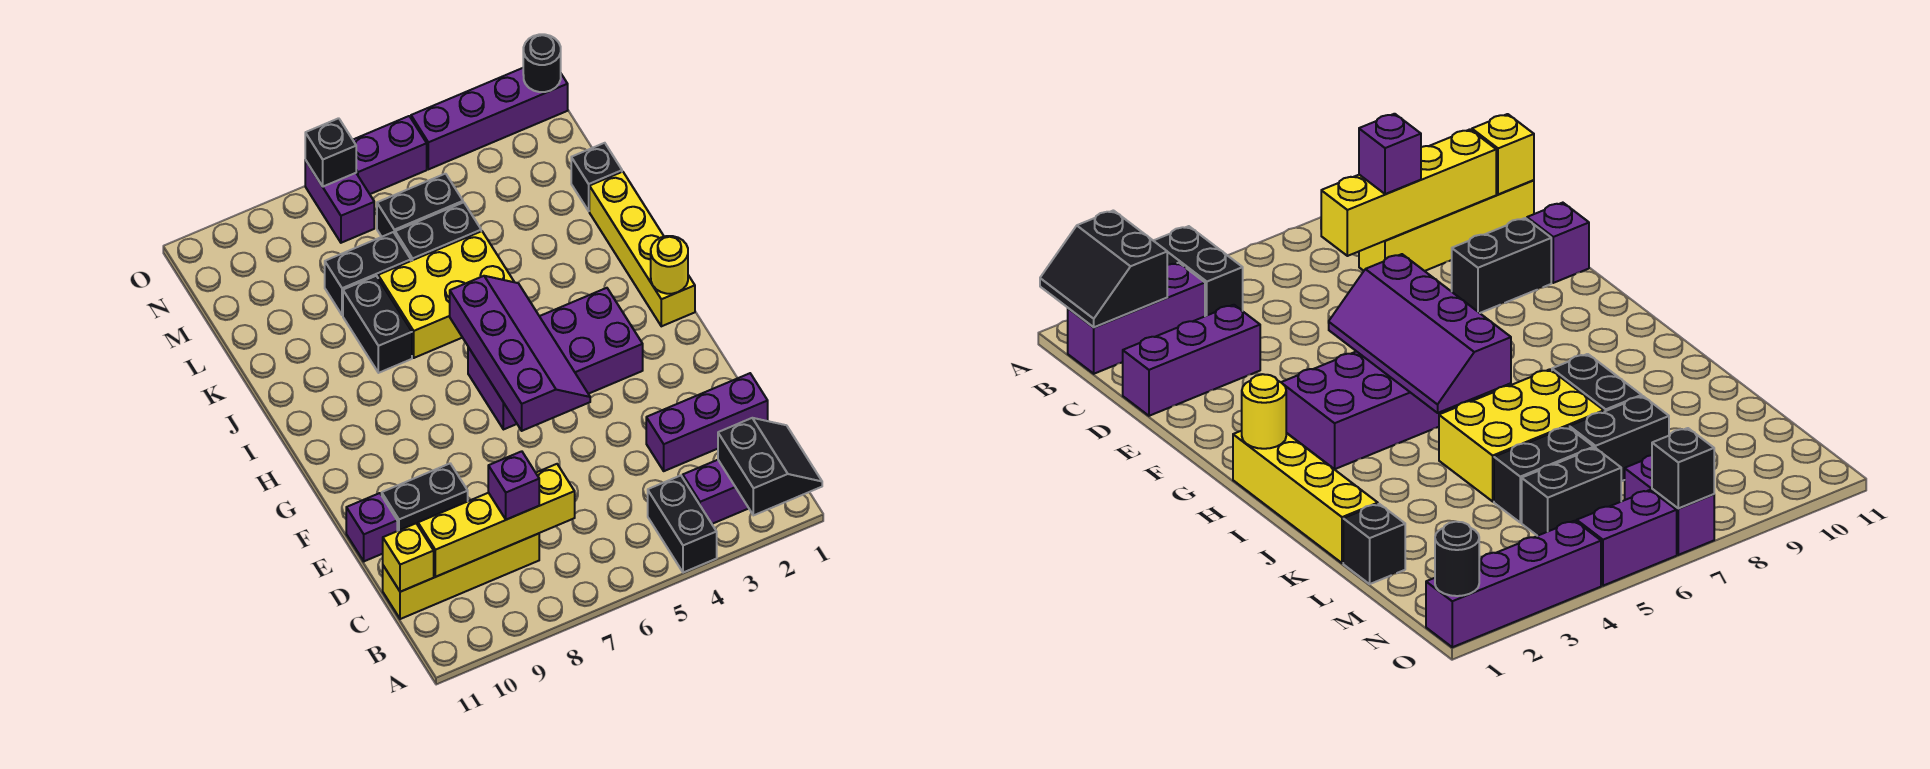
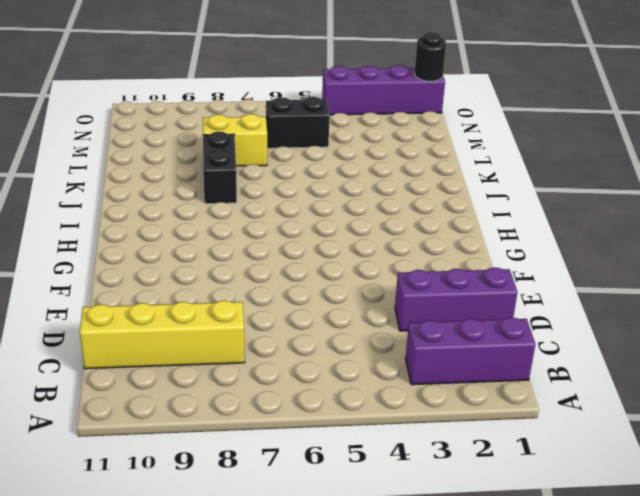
yellow brick L7:L8 level 1 -> black brick L7:L8 level 1
none -> black brick A4:B4 level 1
none -> black brick E9:E10 level 1
none -> purple brick E11 level 1

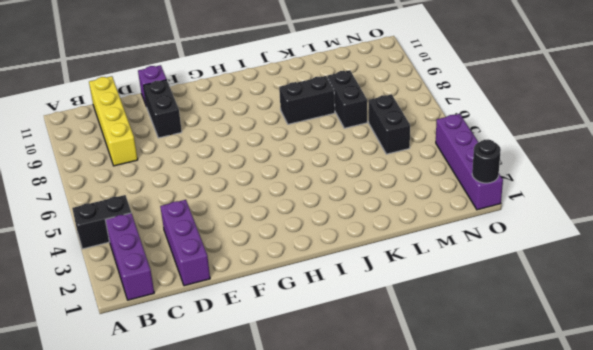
none -> purple brick G3:H6 level 1
none -> yellow brick H1:K1 level 1
none -> yellow brick J5:K7 level 1

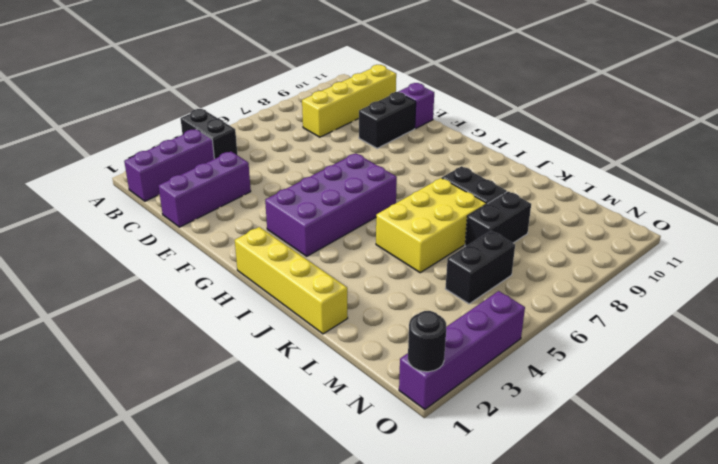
none -> black brick L1 level 1
none -> black brick L5:L6 level 1
none -> purple brick N7:O7 level 1

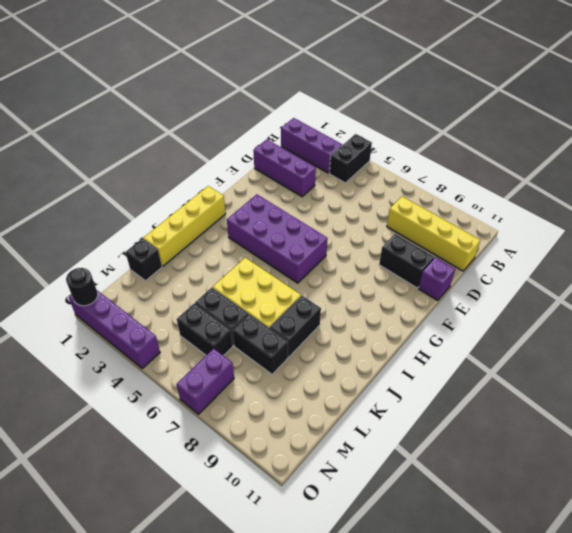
none -> purple brick O5:O6 level 1
none -> black slope A1:B2 level 2 top 2
none -> yellow brick C7:C10 level 2

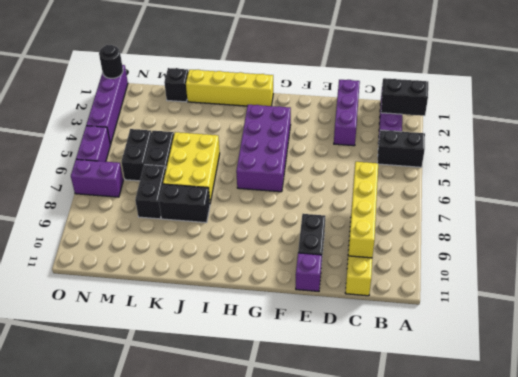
none -> yellow brick C11 level 2
none -> purple slope F5:I6 level 2 top 6
none -> yellow round brick H1 level 2

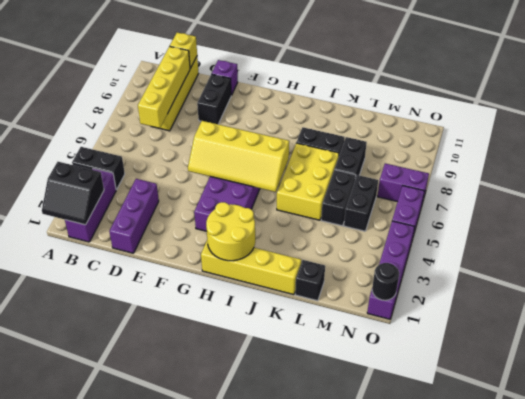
yellow slope F5:I6 level 2 top 6 -> purple slope F5:I6 level 2 top 6
yellow round brick H1:I2 level 2 -> yellow round brick H1 level 2
none -> black brick O7 level 2
none -> purple brick C8 level 3

